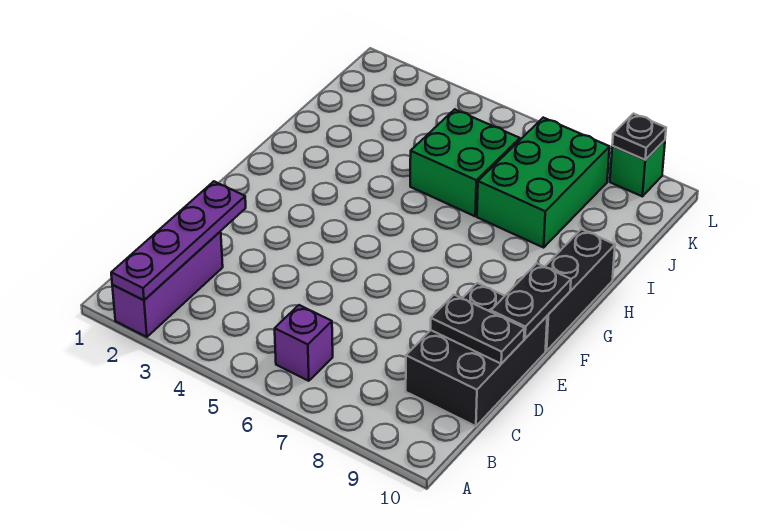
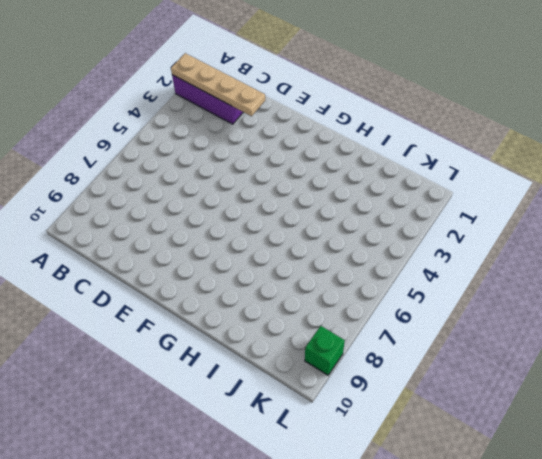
tan plate A2:D2 level 2 -> purple plate A2:D2 level 2
none -> purple brick B6 level 1
none -> black brick C9:E10 level 1

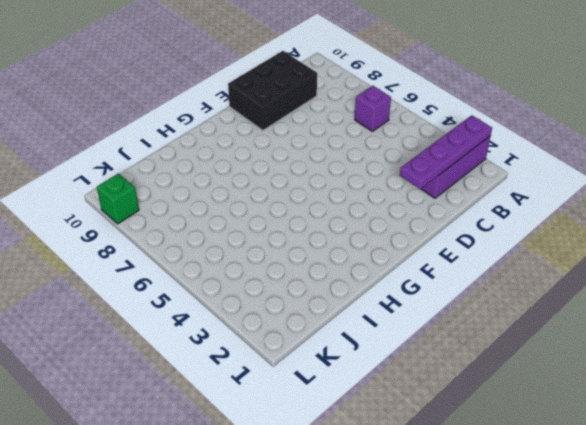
none -> black brick F10:H10 level 1
none -> green brick I5:J6 level 1

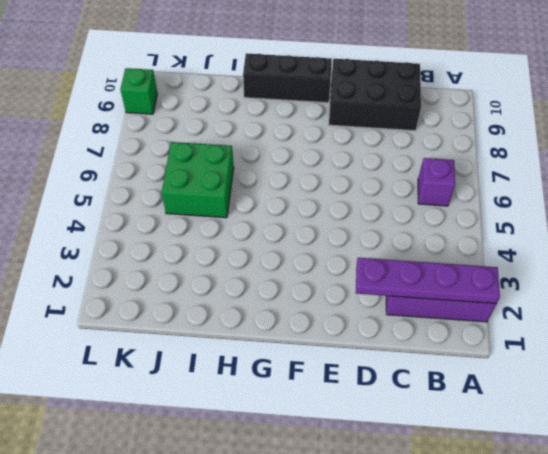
none -> green brick I7:K8 level 1
none -> black plate D9:D10 level 2

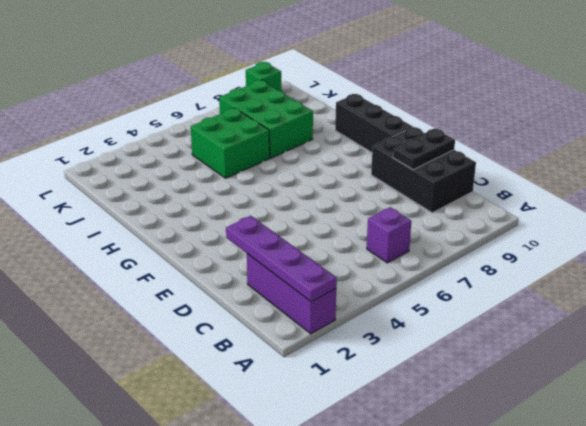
none -> black plate E10:F10 level 2
none -> black plate L9 level 2

